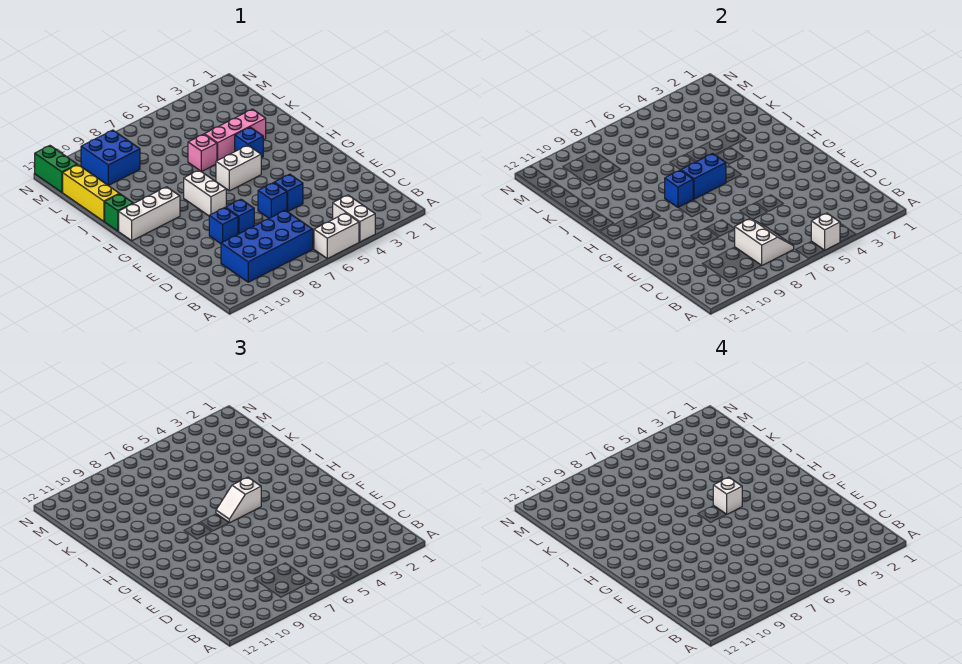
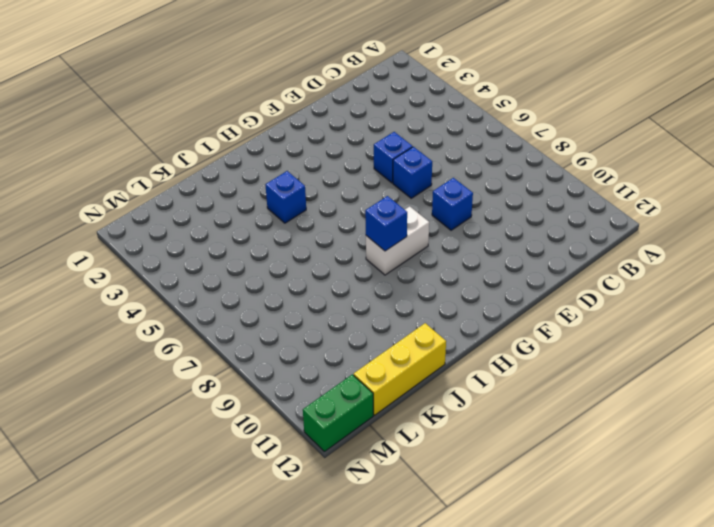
none -> white brick A4:B4 level 1
none -> white brick A5:A6 level 1
none -> blue brick B7:C10 level 1

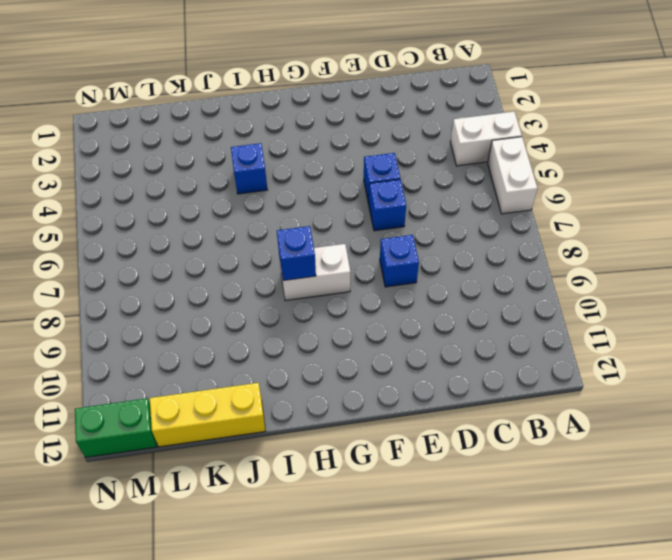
none -> blue brick B7:C10 level 1
none -> blue brick E9 level 1
none -> white brick H5:H6 level 1

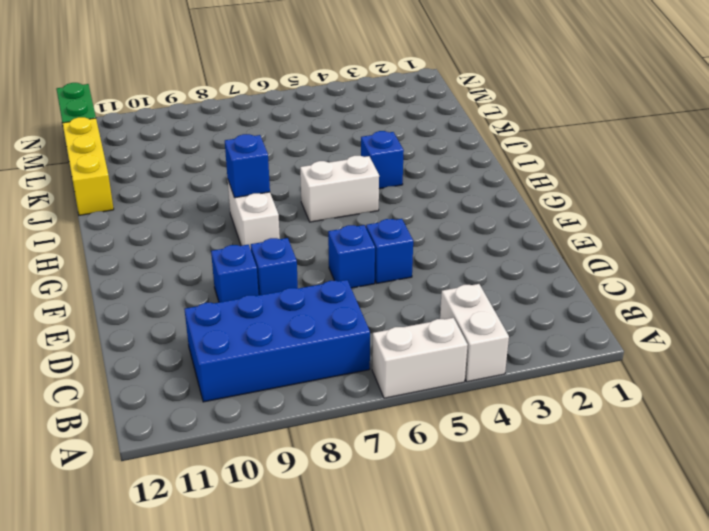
none -> white brick H10:H12 level 1
none -> green brick I12 level 1
none -> pink brick J3:J5 level 1

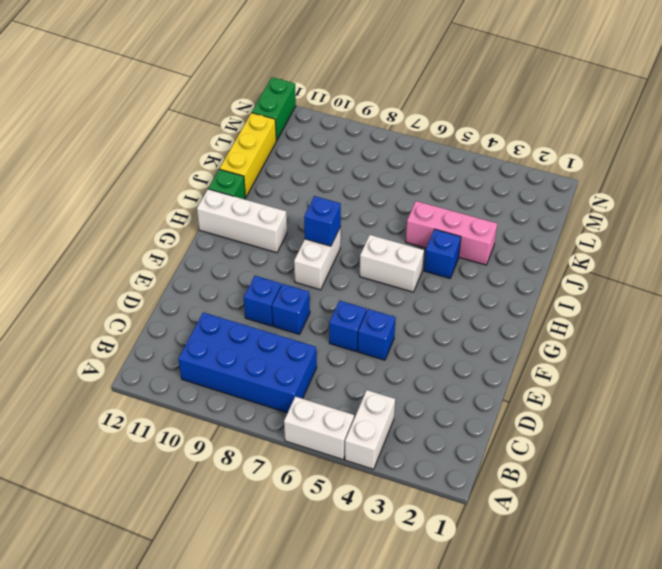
none -> pink brick J6 level 1
none -> blue brick L9:M10 level 1
none -> white brick A5 level 2

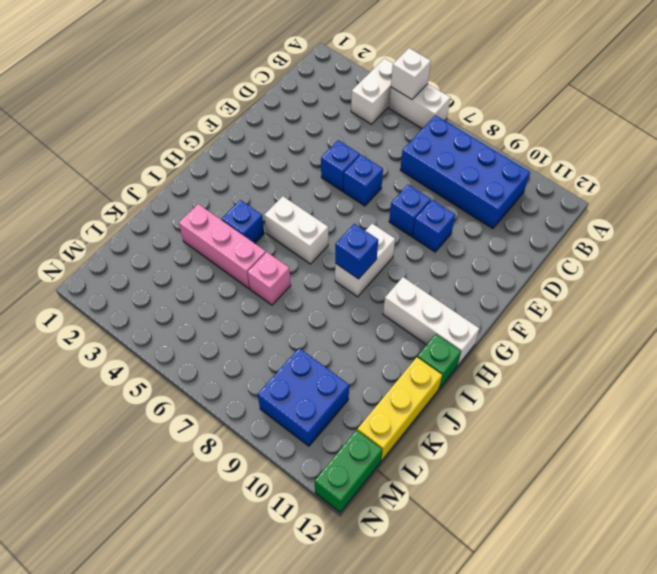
none -> white slope B7:C8 level 2 top 8
none -> blue brick H6:H7 level 2
none -> white slope H5:H6 level 3 top 5

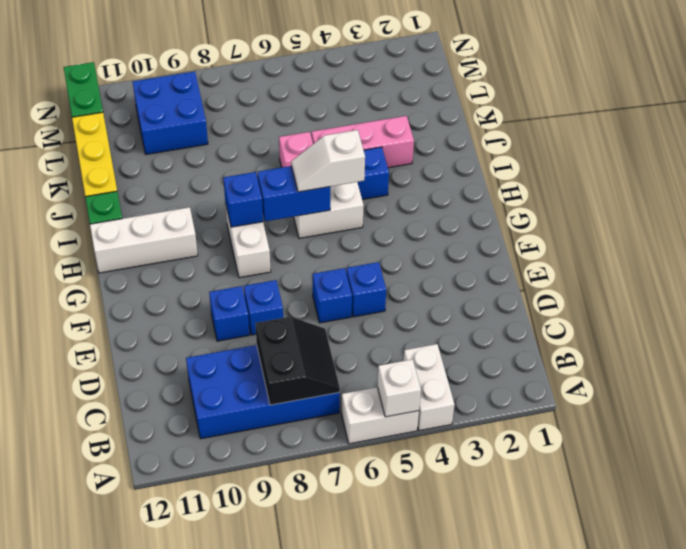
black slope B7:C8 level 2 top 8 -> white slope B7:C8 level 2 top 8
none -> white brick H5 level 4

